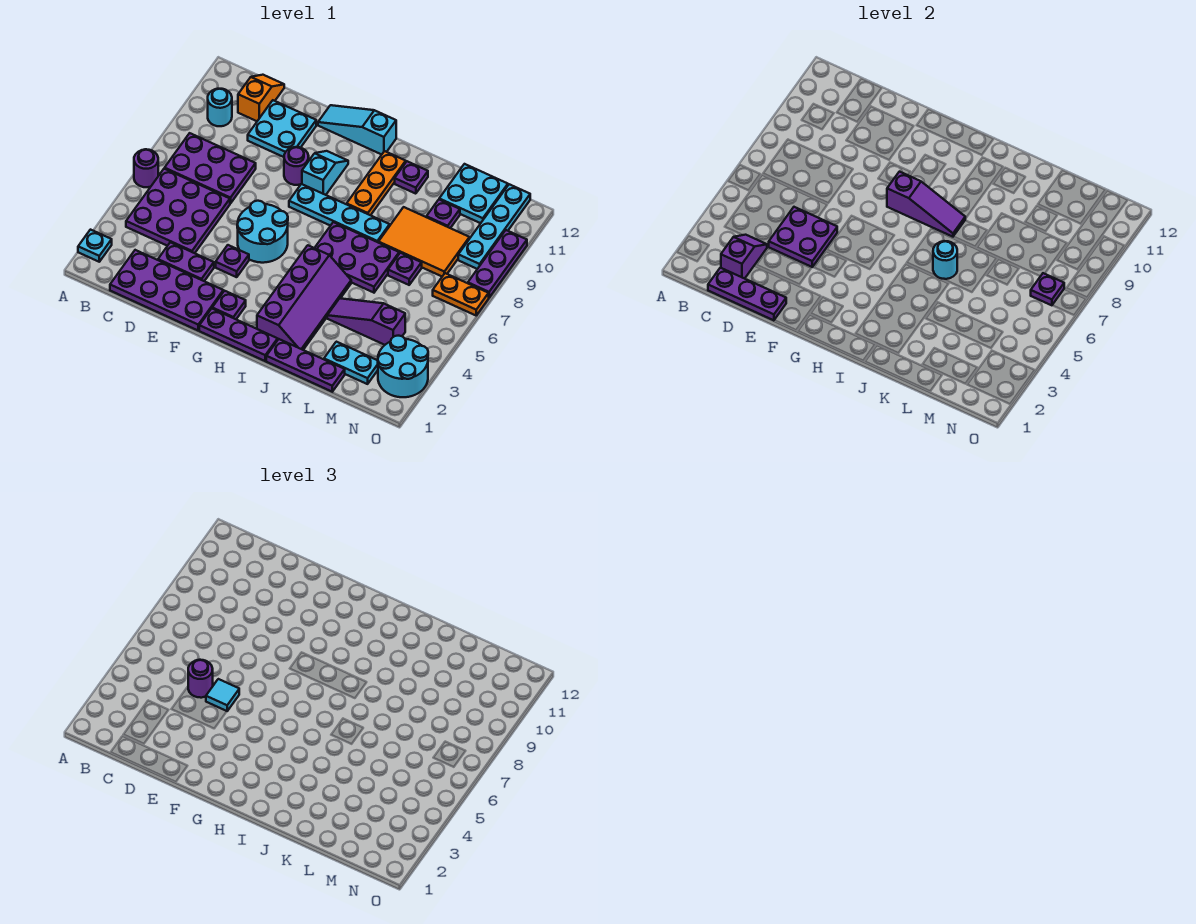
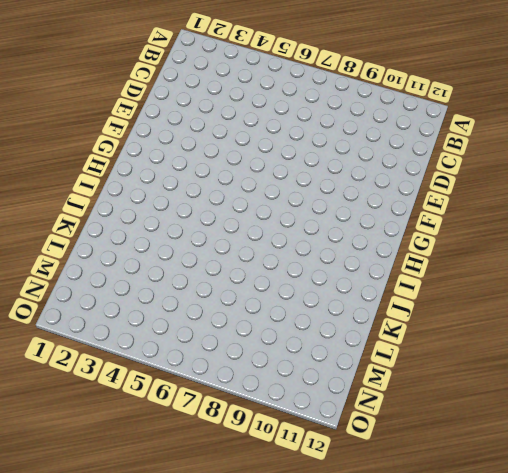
none -> cyan plate A2 level 1
none -> purple round brick A6 level 1
none -> purple plate B4:D6 level 1
none -> purple plate B7:D8 level 1

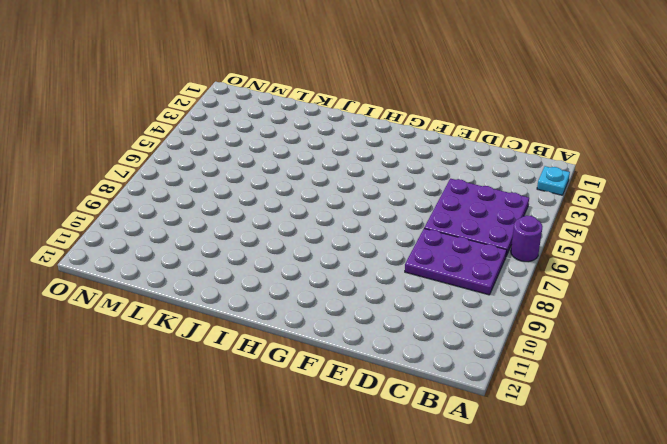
none -> cyan round brick B10 level 1
none -> purple plate C1:F2 level 1
none -> orange slope C11:C12 level 1 top 11
none -> purple plate D3:E3 level 1

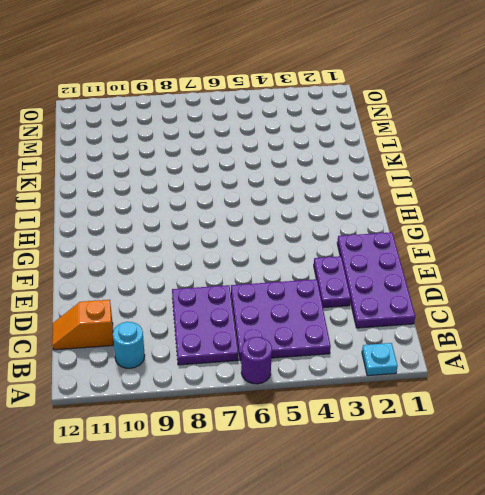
none -> cyan plate D10:E11 level 1
none -> purple plate F4 level 1
none -> cyan round brick F5:G6 level 1
none -> purple round brick F9 level 1

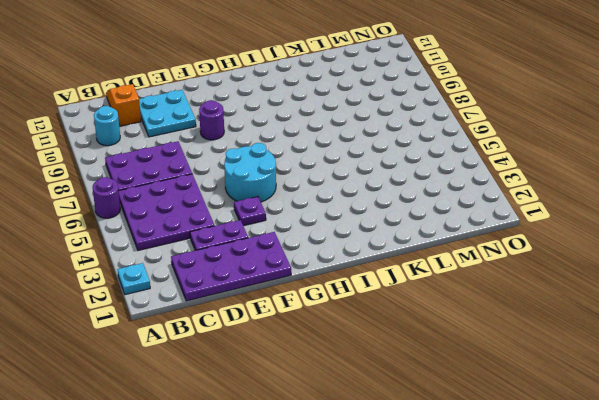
none -> cyan slope F12:H12 level 1 top H
none -> purple plate G1:I1 level 1
none -> purple plate G2 level 1
none -> cyan plate G8:J8 level 1

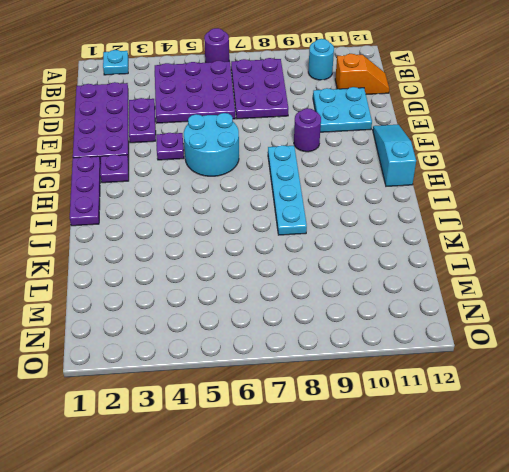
none -> cyan slope G9:G10 level 1 top 9
none -> purple slope I2:J5 level 1 top I
none -> purple plate I6:K7 level 1
none -> orange plate I9:I11 level 1

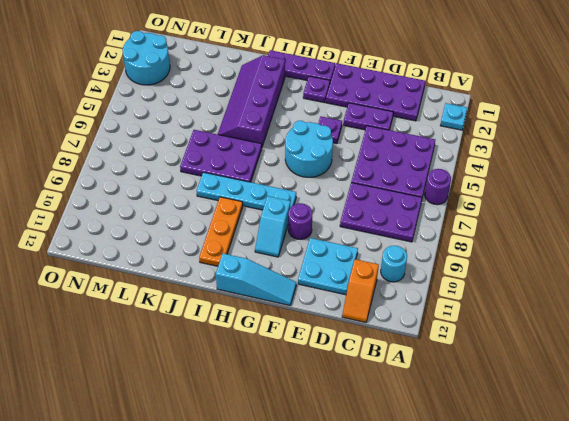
none -> purple plate J1:L1 level 1
none -> purple plate J11 level 1
none -> purple slope K4:M4 level 1 top M
none -> orange tile K8:M9 level 1

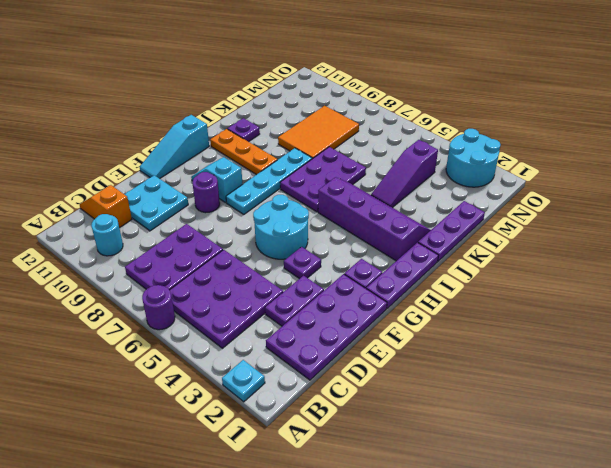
none -> cyan plate L2:M2 level 1
none -> purple plate L7 level 1
none -> purple plate L10 level 1
none -> cyan plate L11:M12 level 1

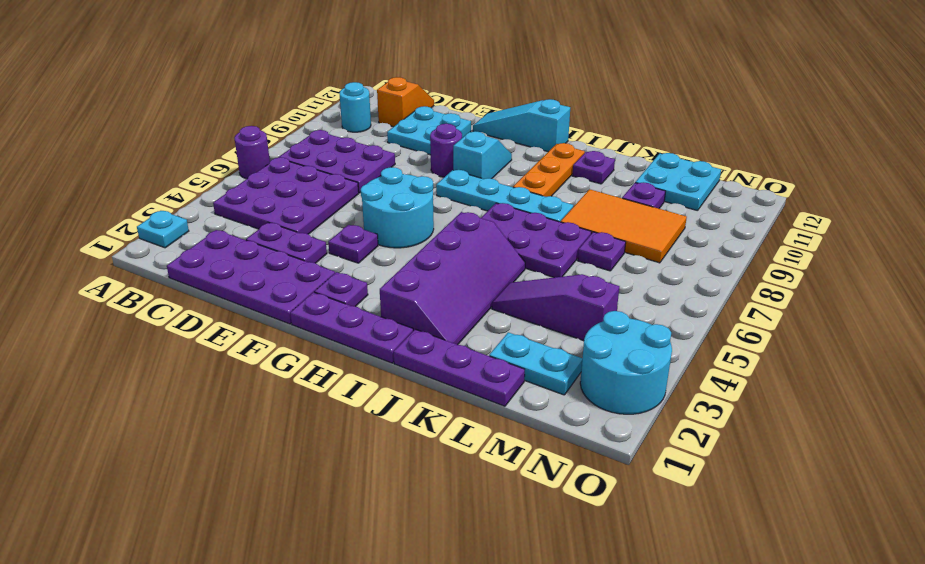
none -> orange plate N7:O7 level 1
none -> cyan plate N9:N12 level 1
none -> purple plate O8:O10 level 1
none -> purple plate C1:E1 level 2

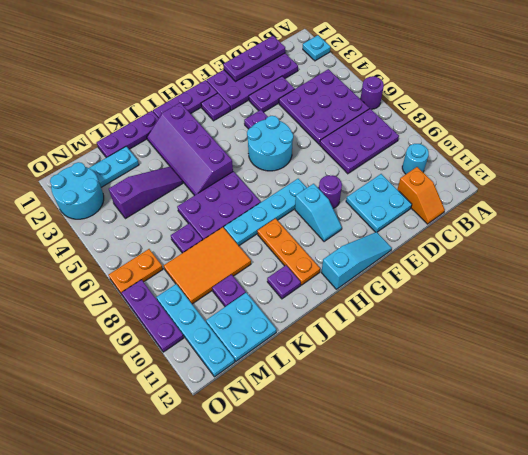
none -> purple slope C2:C3 level 2 top 2
none -> purple plate D4:E5 level 2
none -> purple slope G8:I8 level 2 top G
none -> cyan round brick J6 level 2

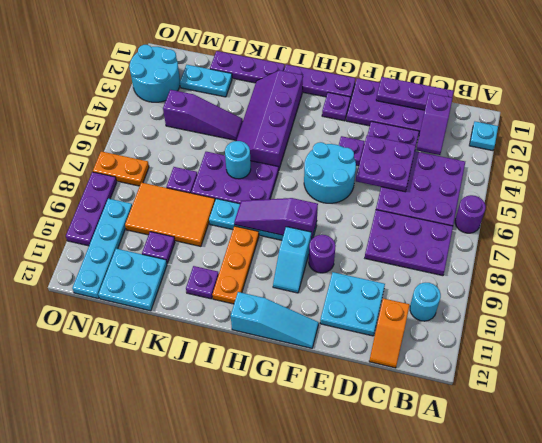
none -> purple plate N7 level 2
none -> purple round brick D5 level 3
none -> cyan tile E5 level 3

